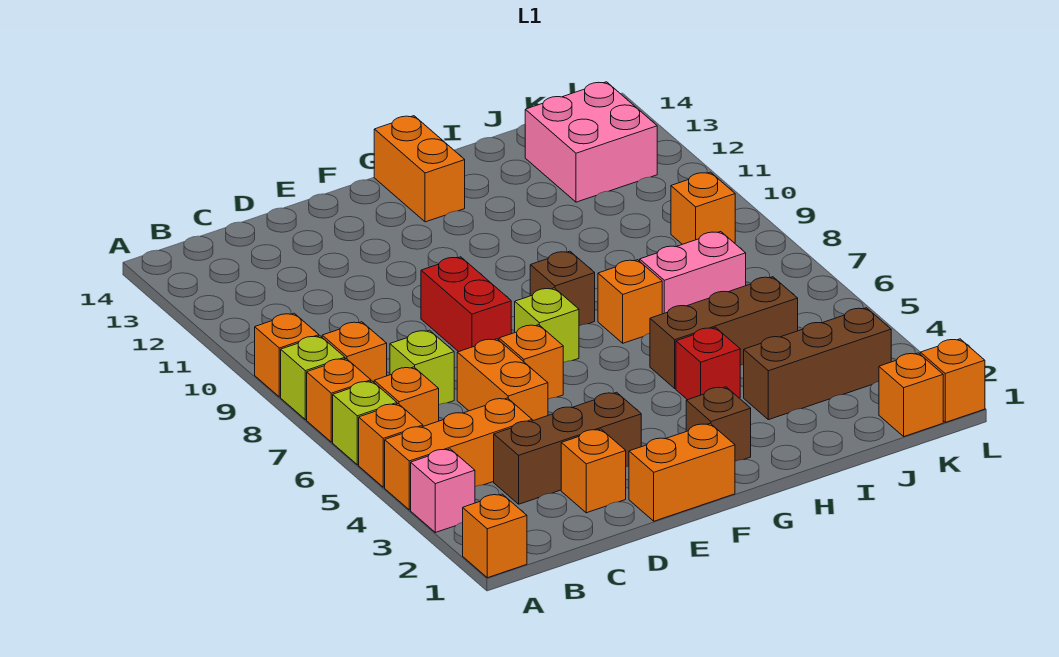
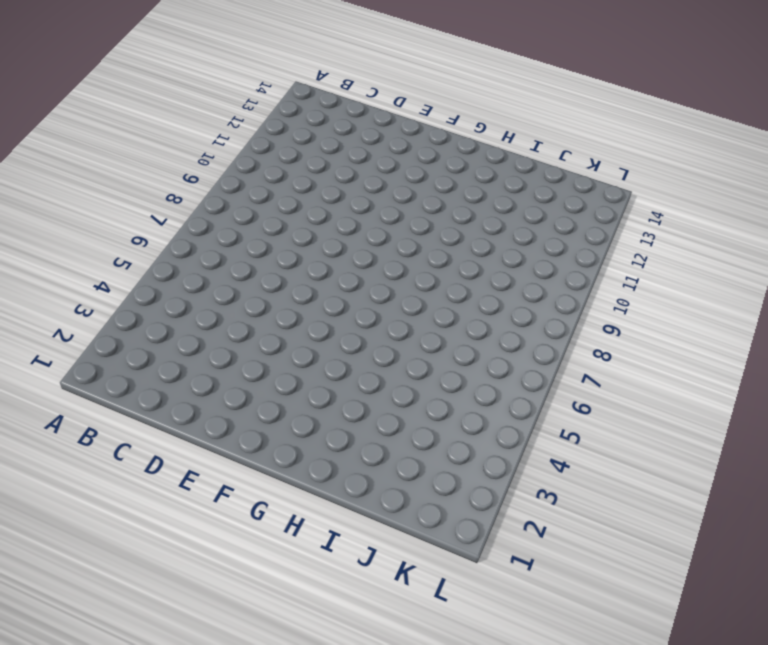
none -> orange brick A1 level 1
none -> pink brick A3 level 1
none -> orange brick A4:C4 level 1
none -> orange brick A5 level 1

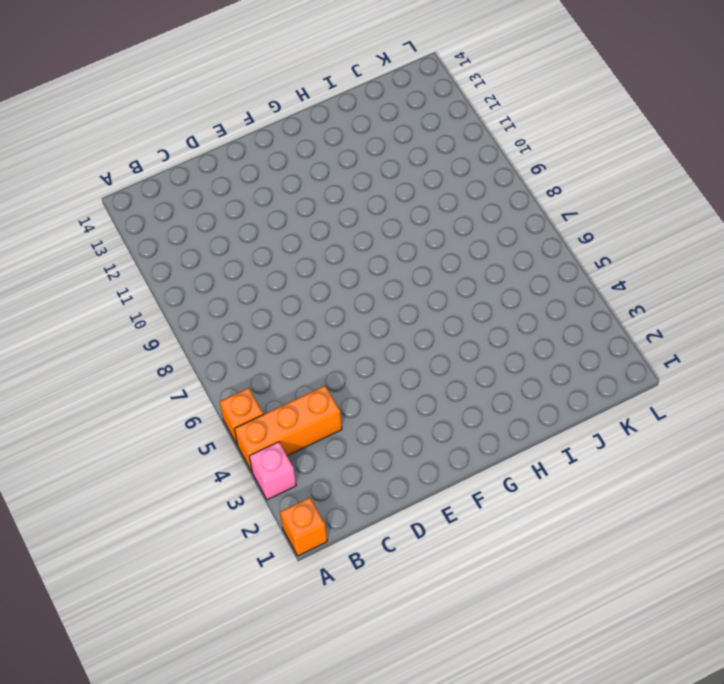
none -> lime brick A6 level 1
none -> orange brick A7 level 1
none -> lime brick A8 level 1
none -> orange brick A9 level 1

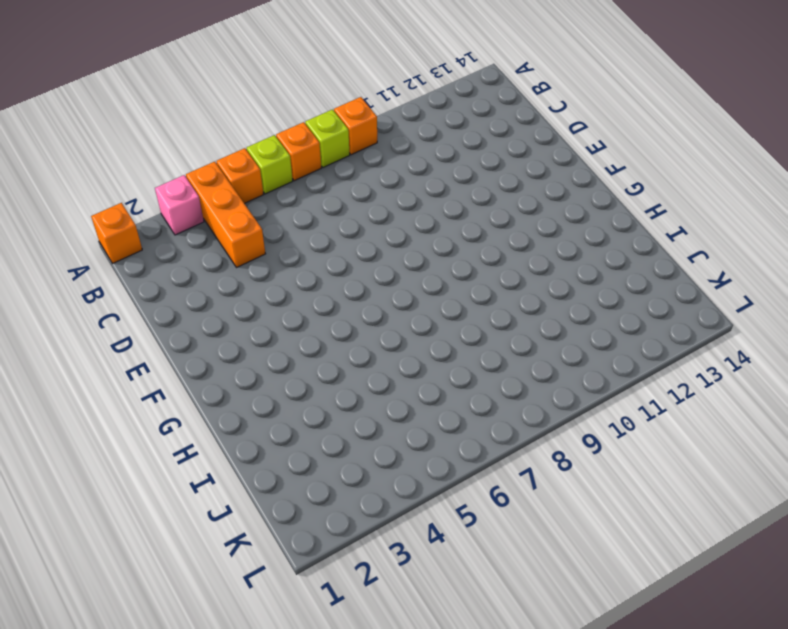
none -> orange brick B6 level 1
none -> orange brick B8 level 1
none -> brown brick C3:E3 level 1
none -> lime brick C7 level 1

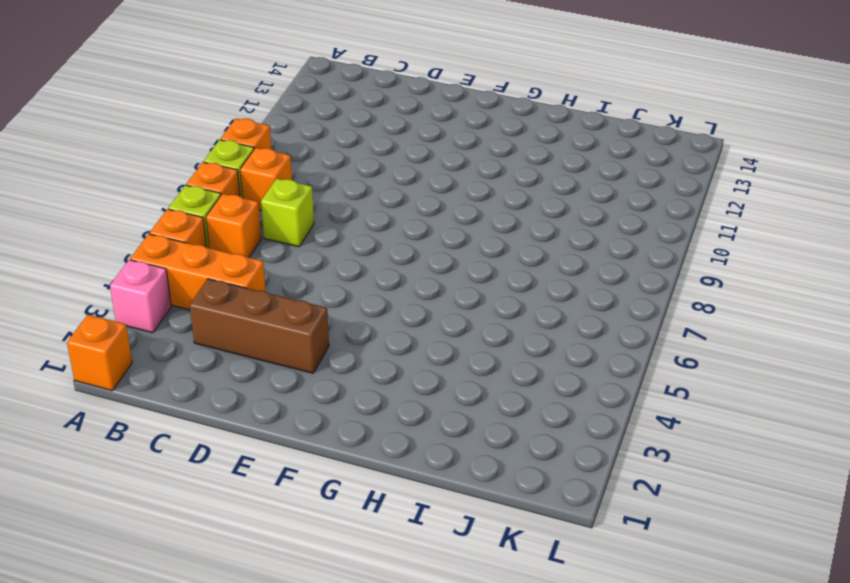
none -> orange brick D2 level 1
none -> orange brick D5:D6 level 1
none -> orange brick E1:F1 level 1
none -> orange brick E6 level 1

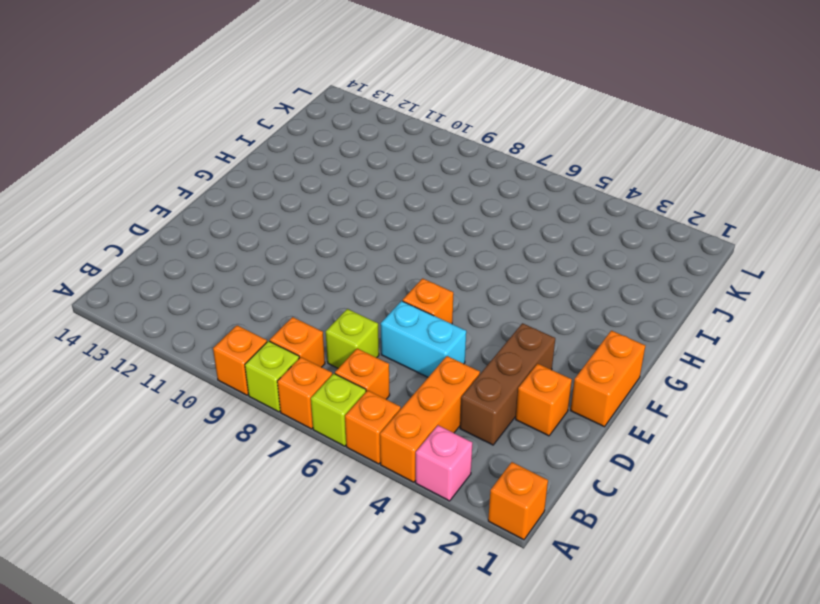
cyan brick D5:D6 level 1 -> orange brick D5:D6 level 1
none -> red brick E8:E9 level 1
none -> lime brick F7 level 1
none -> brown brick G2 level 1
none -> brown brick G8 level 1

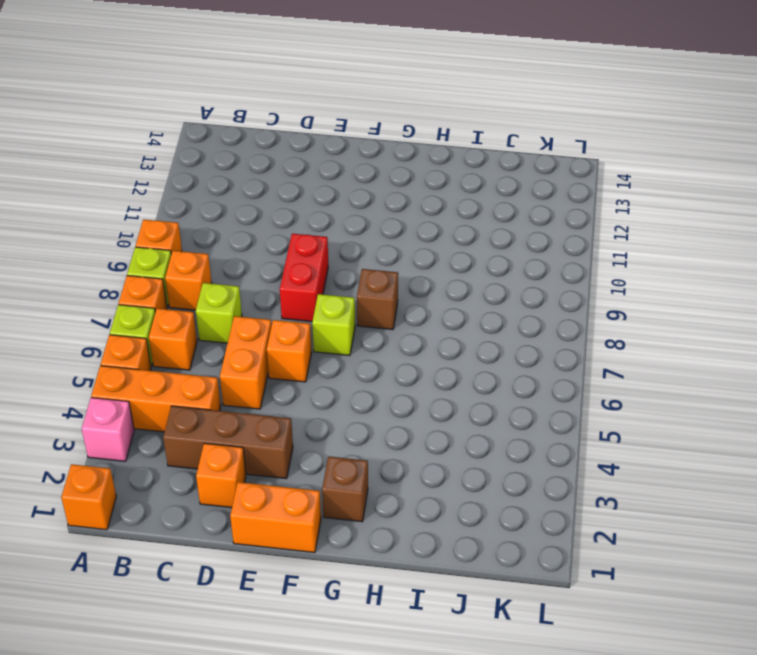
none -> orange brick G13:G14 level 1
none -> red brick H4 level 1
none -> brown brick H5:J5 level 1
none -> orange brick H7 level 1

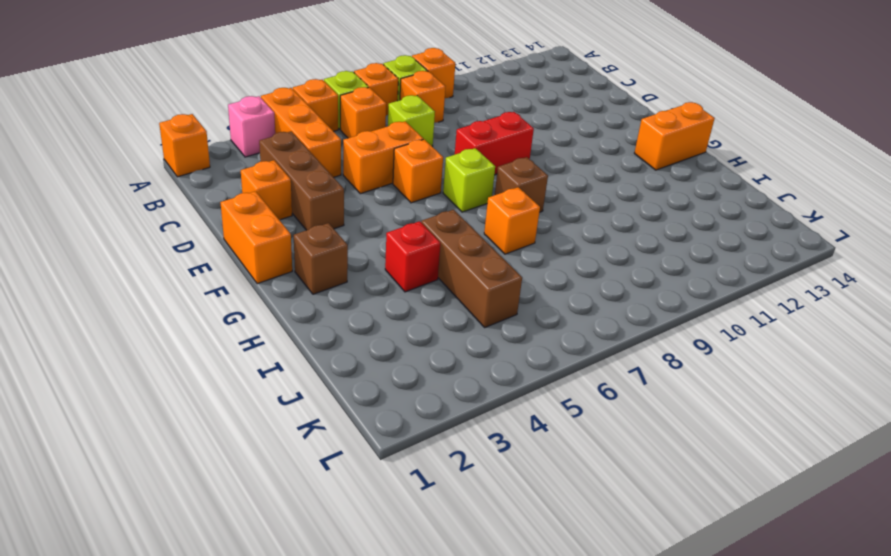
none -> brown brick I3:K3 level 1
none -> pink brick I7:J7 level 1
none -> pink brick J12:K13 level 1
none -> orange brick K1 level 1

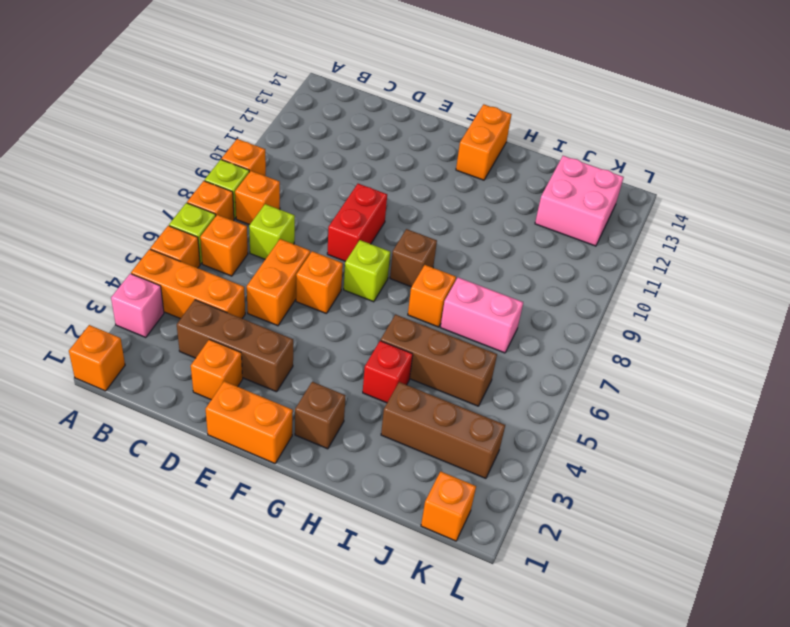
none -> orange brick K9 level 1
none -> orange brick L1 level 1

